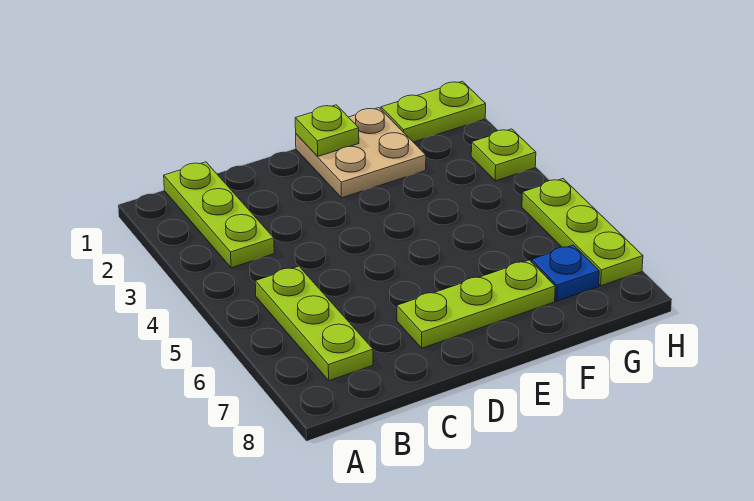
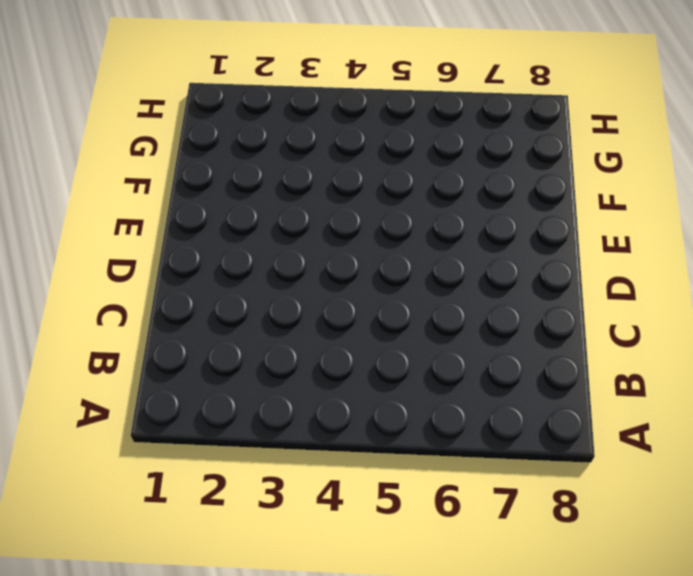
none -> lime plate B1:B3 level 1
none -> lime plate B5:B7 level 1

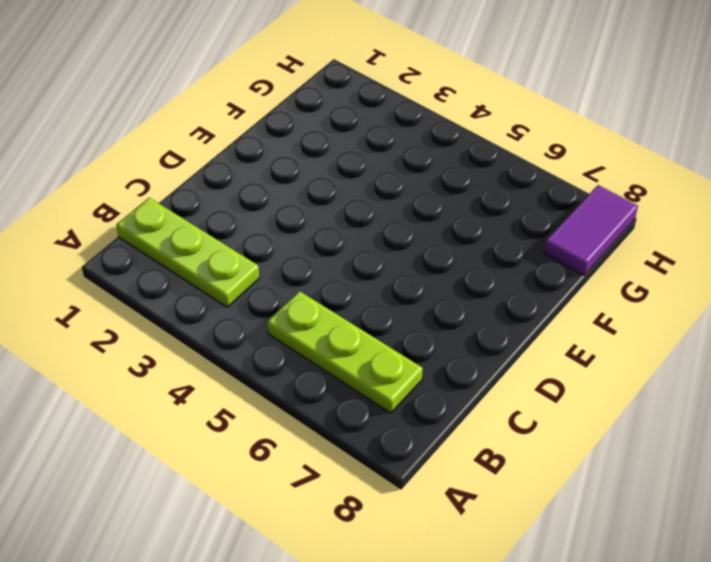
purple tile G8:H8 level 1 -> none
none -> lime plate D7:F7 level 1
none -> tan plate E1:F2 level 1

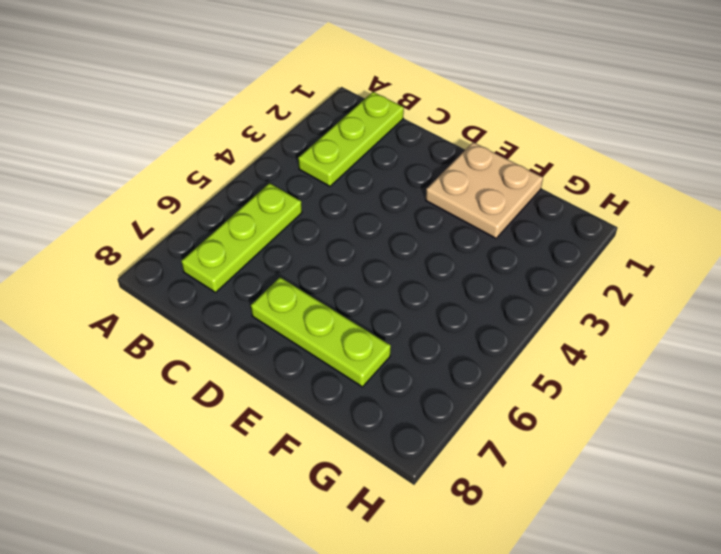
none -> lime plate G1:H1 level 1
none -> blue plate G7 level 1

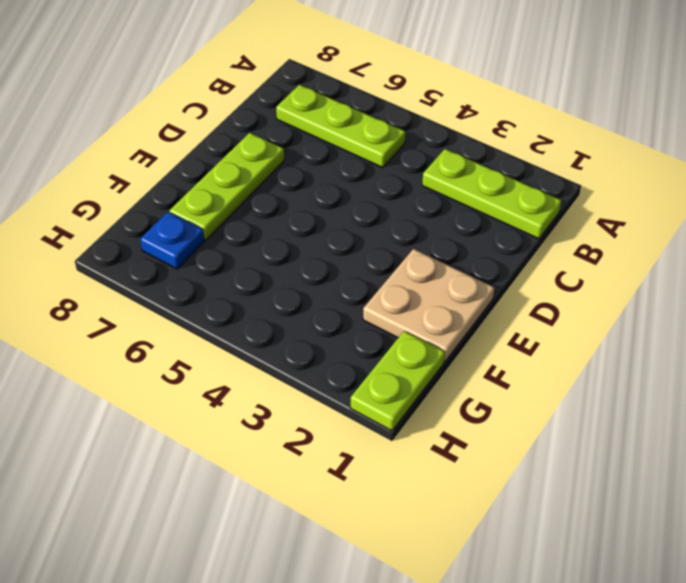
none -> lime plate H3 level 1
none -> lime plate H5:H7 level 1

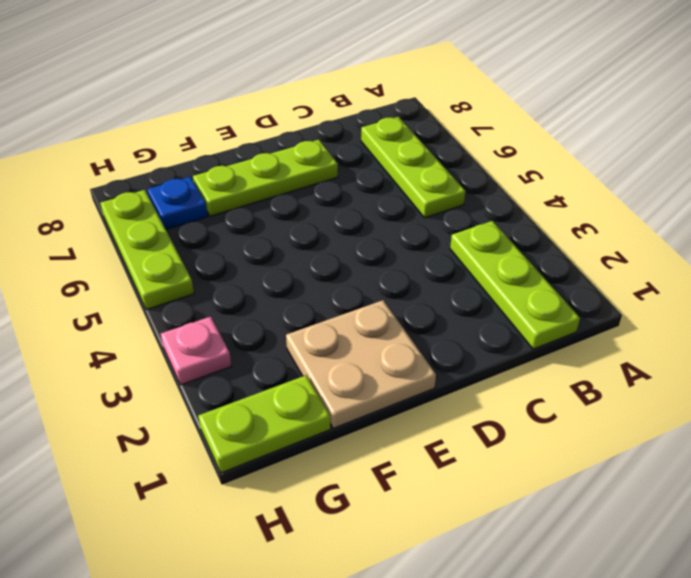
pink plate H3 level 1 -> lime plate H3 level 1
none -> lime plate E1 level 2

